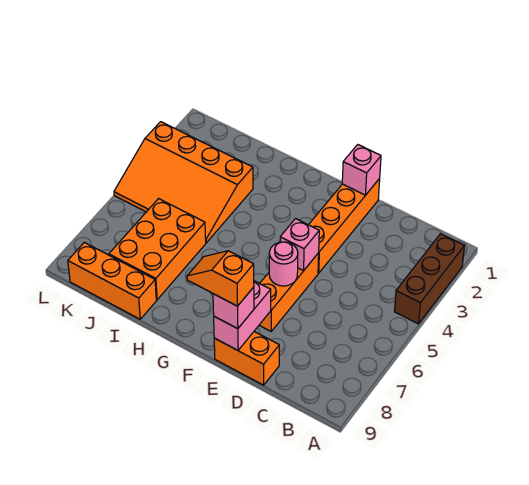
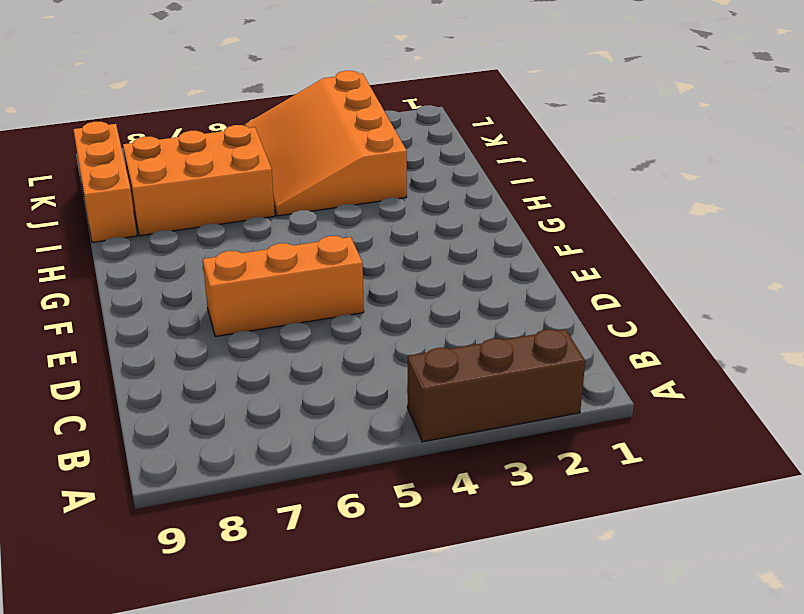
none -> orange brick D9:E9 level 1
none -> orange brick E1:E4 level 1
none -> pink brick E1 level 2

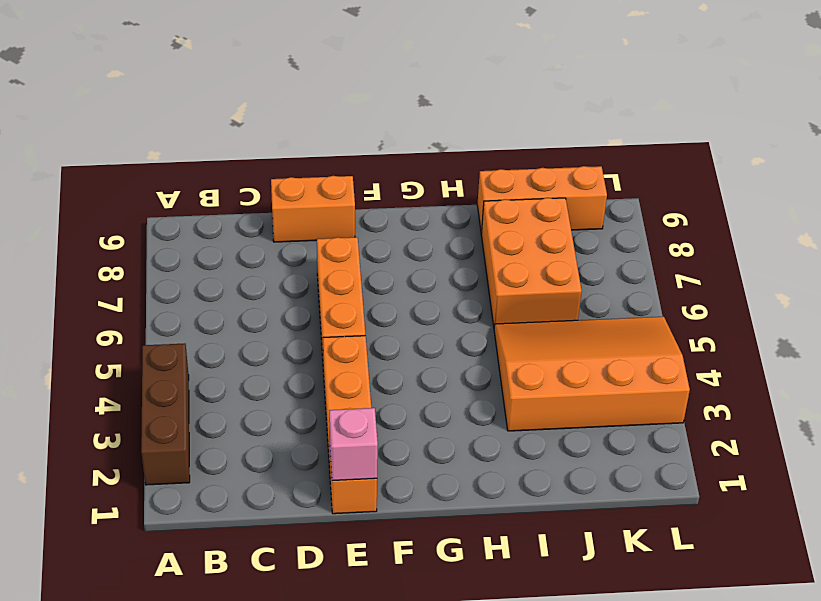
none -> pink brick E5 level 2
none -> pink round brick E6 level 2
none -> pink brick E8:E9 level 2

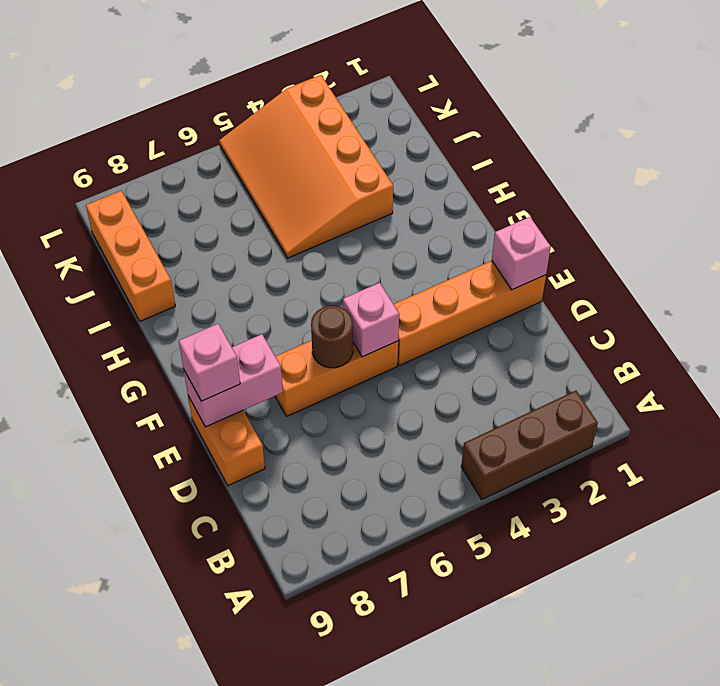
brown round brick E6 level 2 -> pink round brick E6 level 2
none -> orange brick I6:J8 level 1
none -> orange slope E9:F9 level 4 top E

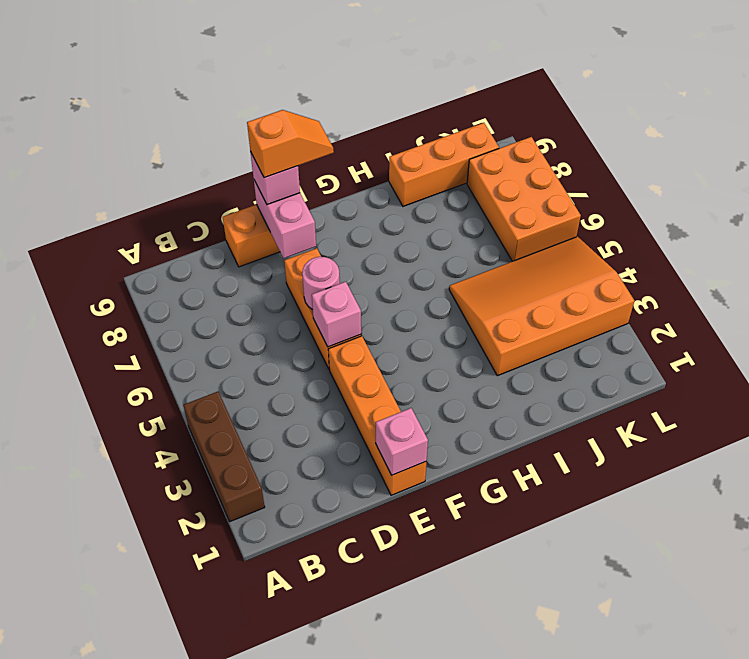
orange brick K6:L8 level 1 -> orange brick I6:J8 level 1

